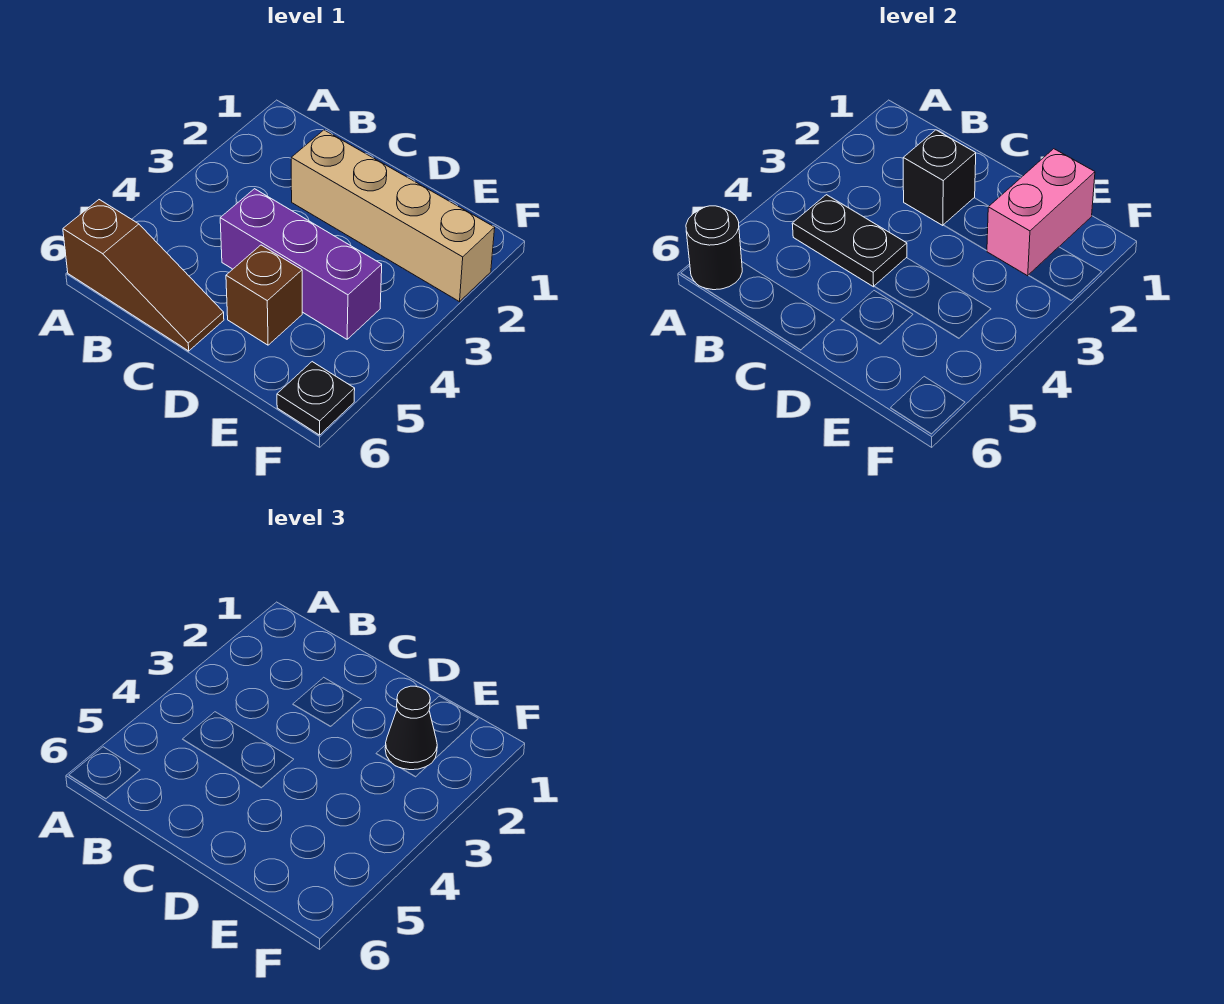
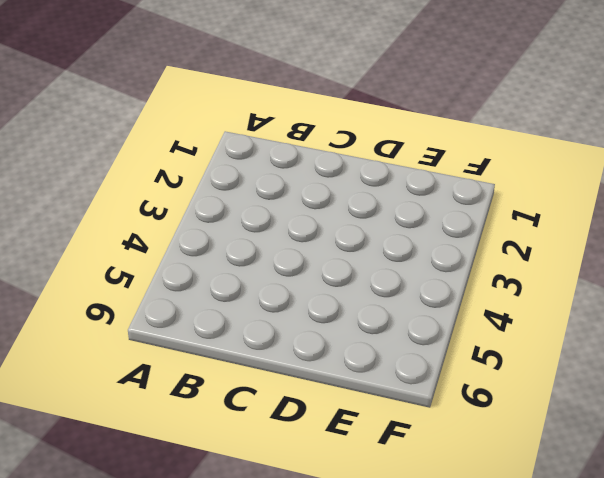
none -> brown slope A6:C6 level 1 top A
none -> tan brick C2:F2 level 1

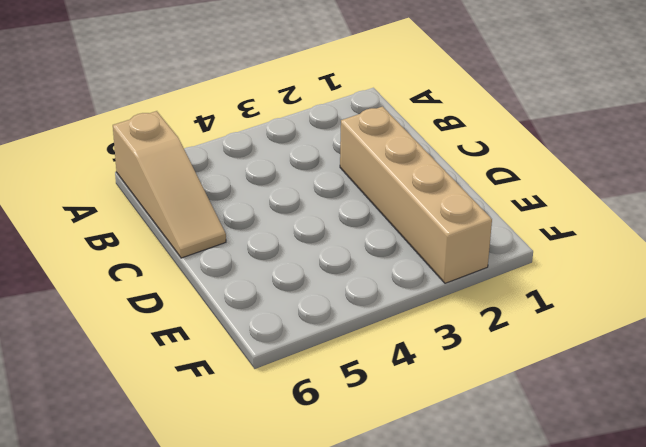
tan slope A6:C6 level 1 top A -> brown slope A6:C6 level 1 top A
none -> purple brick C4:E4 level 1
none -> brown brick D5 level 1

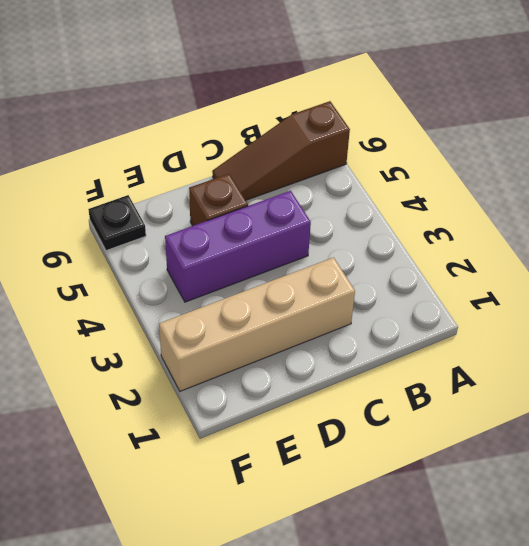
none -> black round brick A6 level 2
none -> black plate B4:C4 level 2

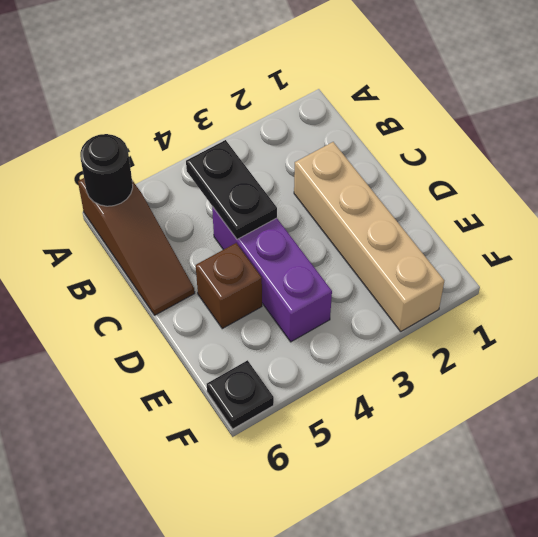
none -> black brick C2 level 2
none -> pink brick E1:E2 level 2

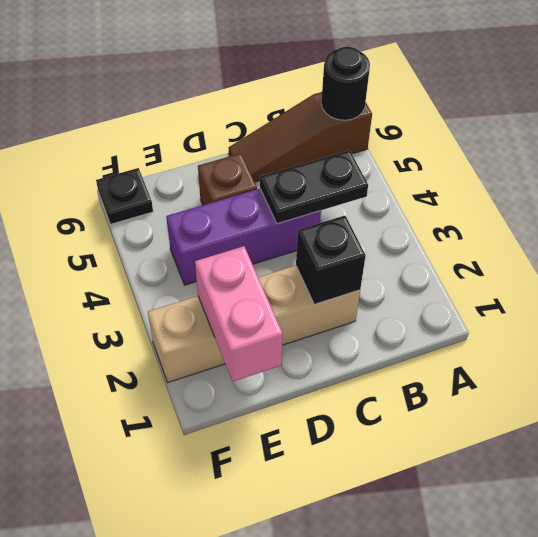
none -> black cone E2 level 3

